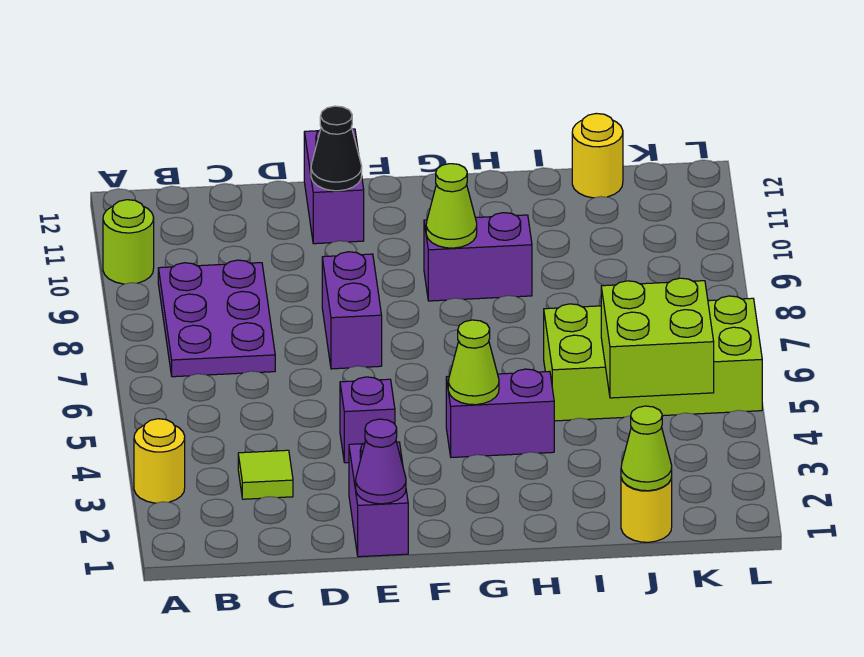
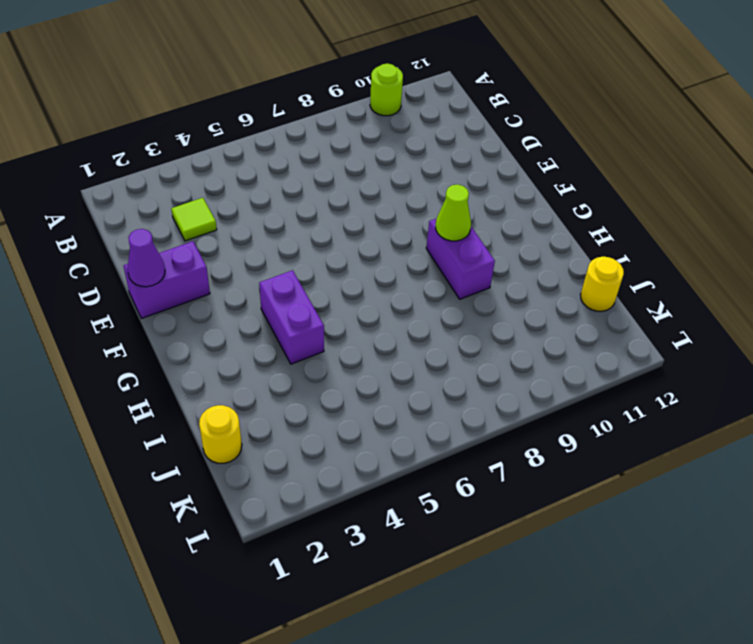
none -> yellow round brick A3 level 1
none -> purple plate B7:C9 level 1
none -> purple brick E4 level 1

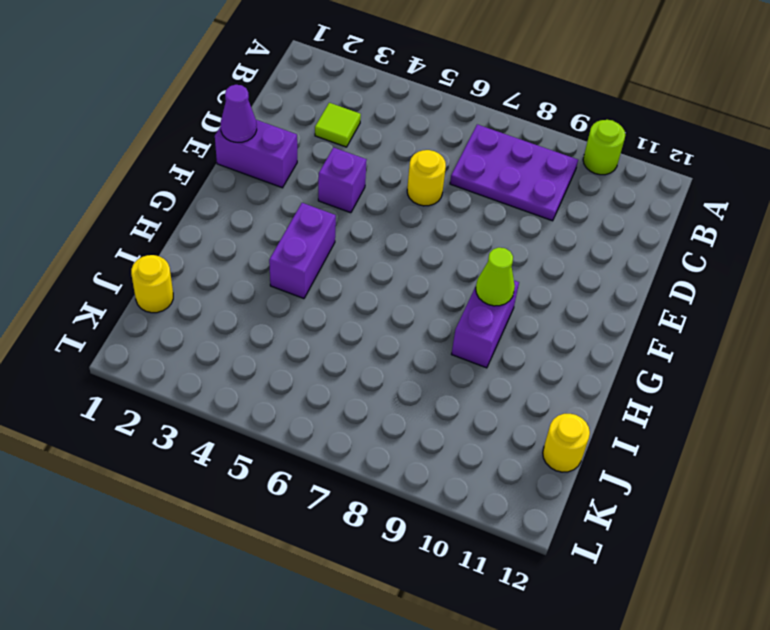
yellow round brick D6 level 1 -> yellow round brick A3 level 1
none -> purple brick E7:E8 level 1
none -> purple brick E11:E12 level 1
none -> lime brick I5:L6 level 1

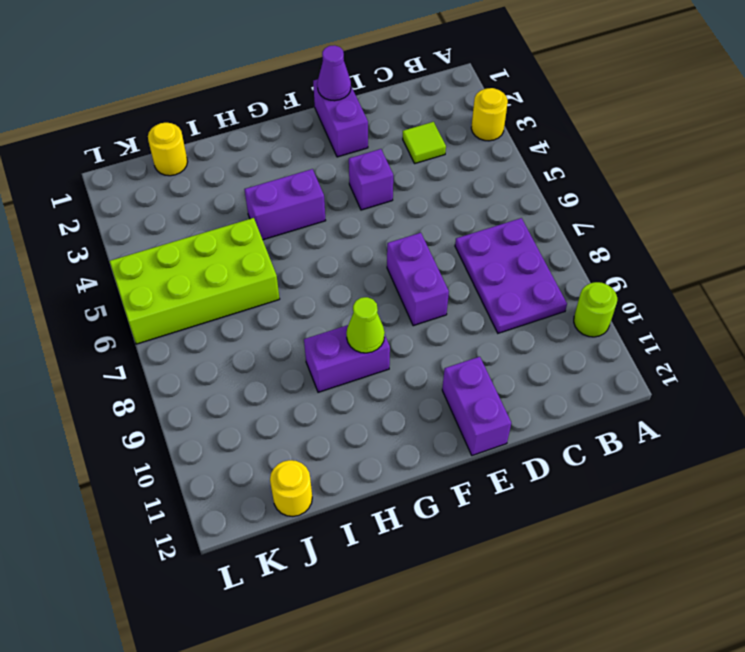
none -> black cone E11 level 2
none -> lime cone G4 level 2
none -> lime cone J1 level 2

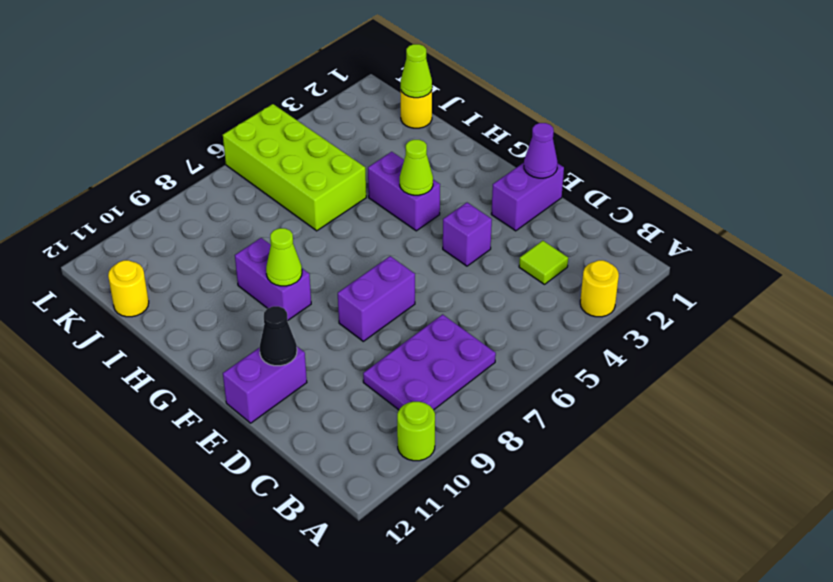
none -> lime brick J4:K5 level 2

